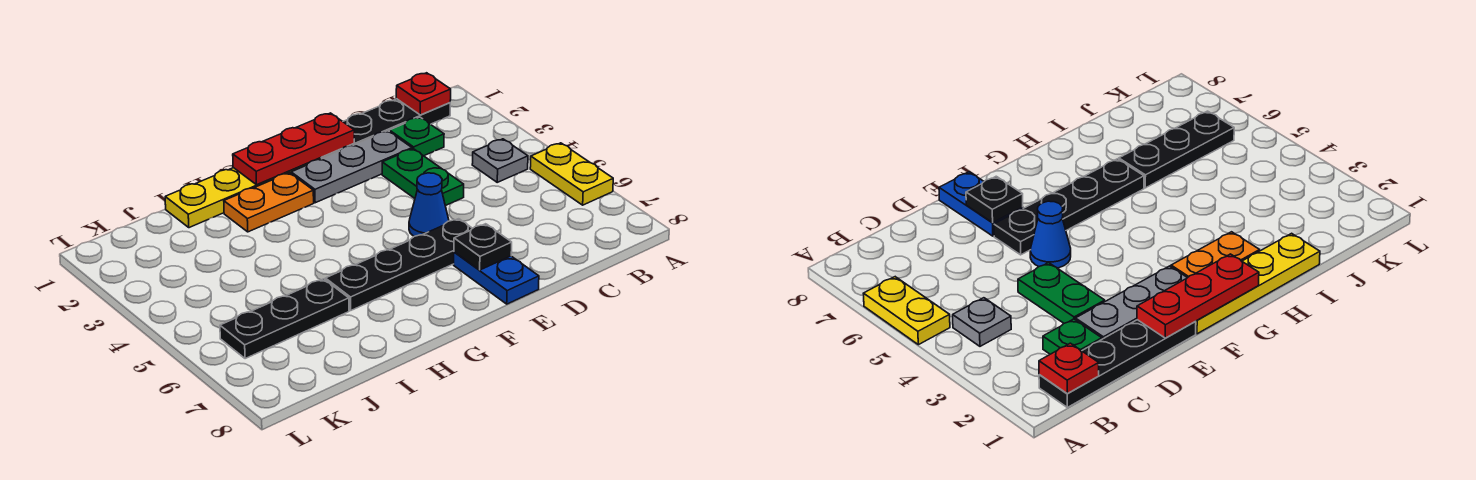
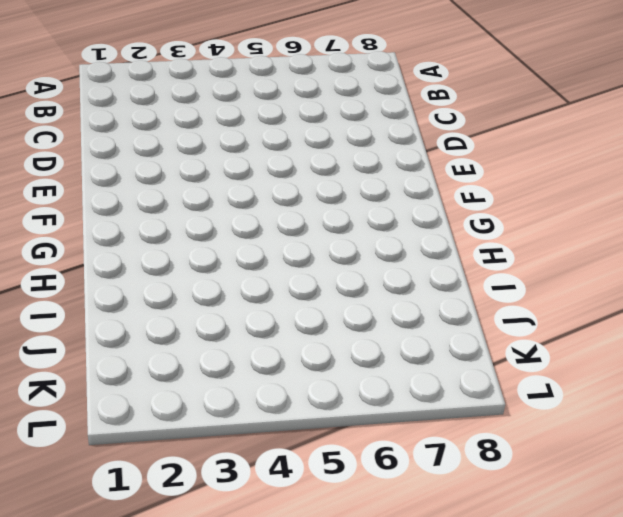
none -> yellow plate A5:A6 level 1
none -> black plate B1:E1 level 1
none -> grey plate B4 level 1

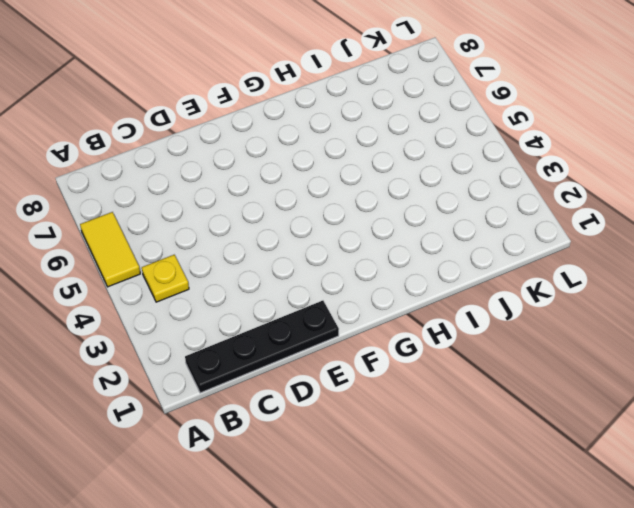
yellow tile A5:A6 level 1 -> yellow plate A5:A6 level 1
yellow plate B4 level 1 -> grey plate B4 level 1
none -> green plate C2 level 1
none -> grey plate D2:F2 level 1
none -> green plate D3:D4 level 1

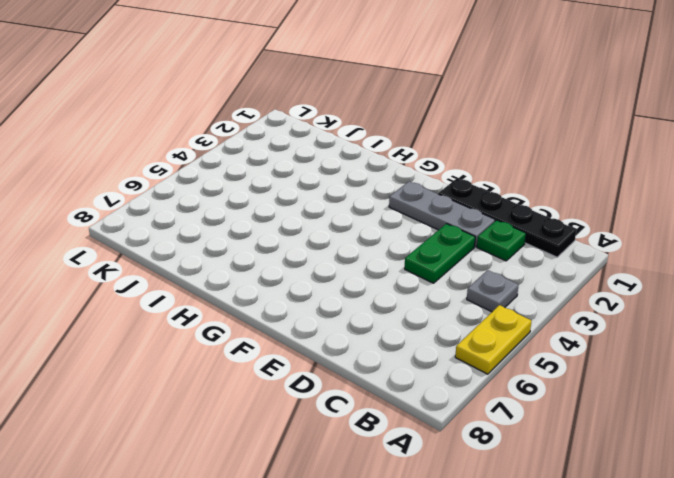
none -> blue cone E5 level 1
none -> black plate E6:H6 level 1
none -> blue plate E7:E8 level 1

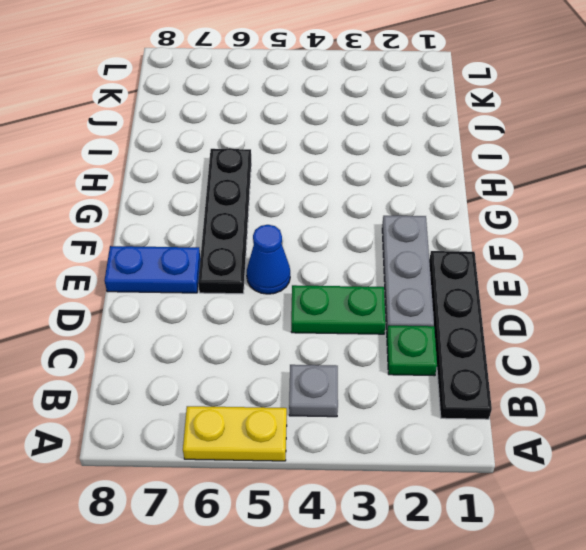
none -> yellow plate F1:I1 level 1
none -> orange plate G2:H2 level 1
none -> black plate I6:K6 level 1

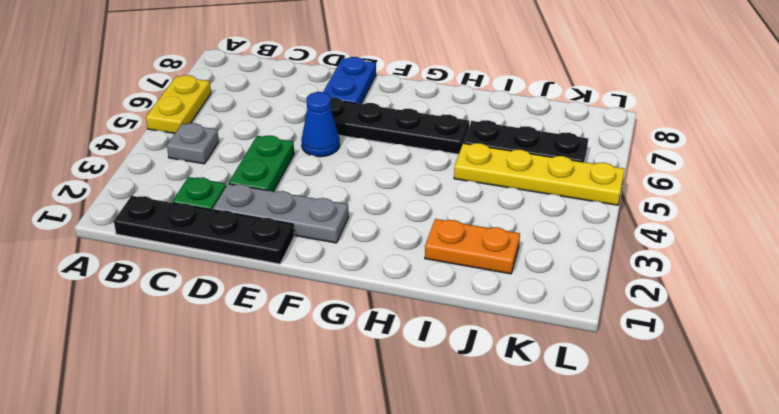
orange plate I2:J2 level 1 -> orange plate G2:H2 level 1
yellow plate I5:L5 level 1 -> yellow plate F1:I1 level 1
none -> red plate B1 level 2
none -> red plate E1:G1 level 2
none -> black plate E7 level 2

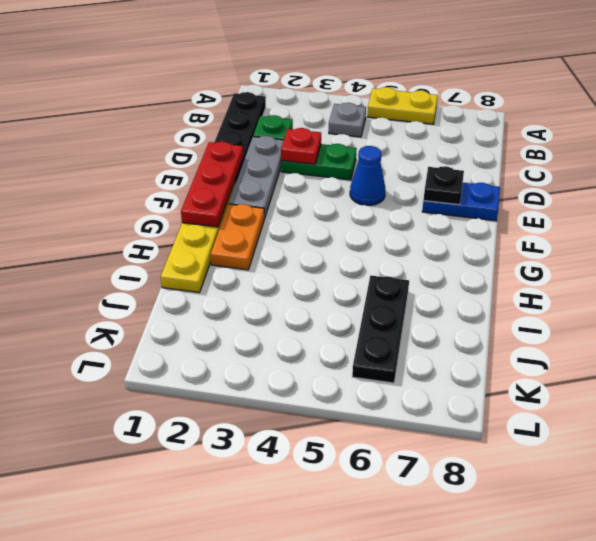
red plate D3 level 2 -> red plate B1 level 2
none -> black plate E6:H6 level 1

